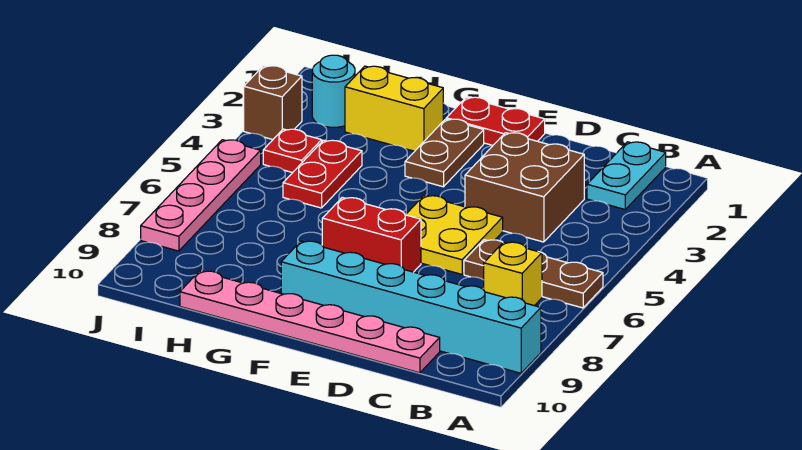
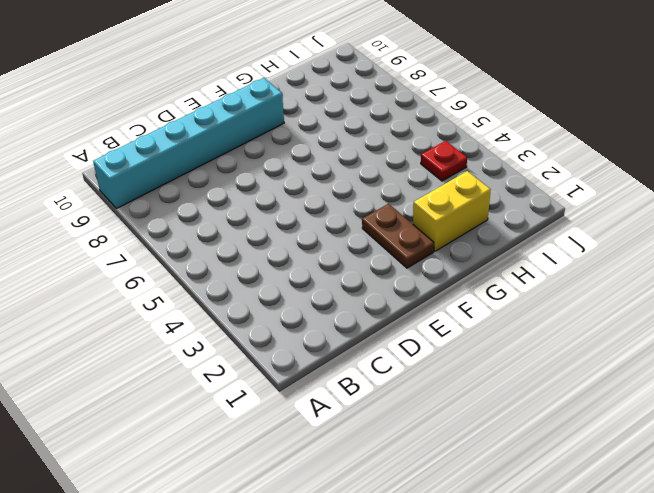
none -> brown plate A6:C6 level 1
none -> cyan plate B1:B2 level 1
none -> yellow brick B7 level 1

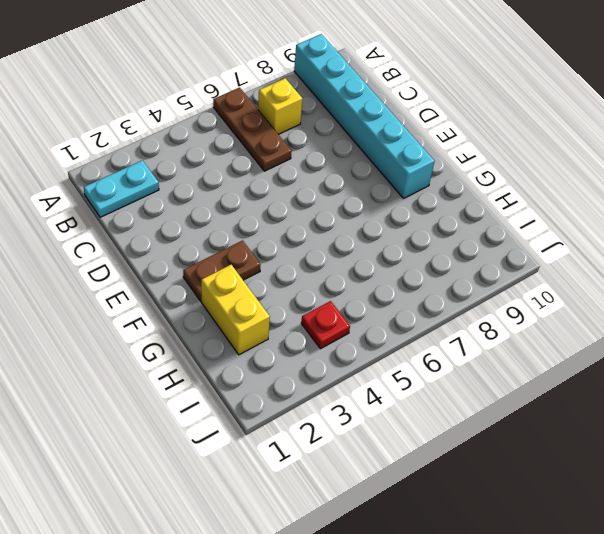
none -> brown brick C3:D4 level 1
none -> pink plate C10:H10 level 1
none -> yellow plate D5:E6 level 1

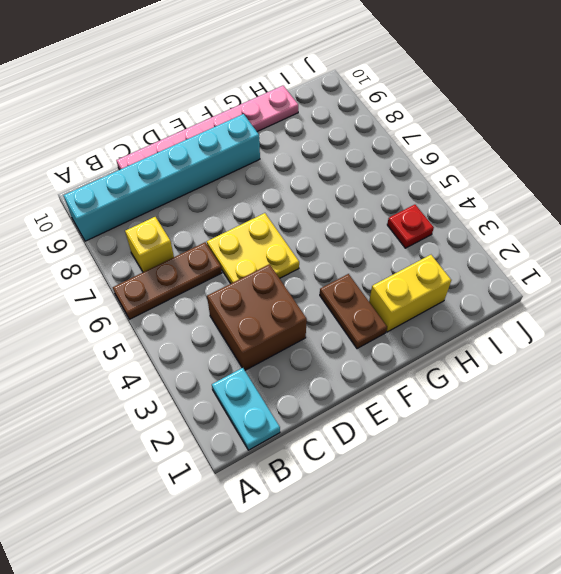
none -> red plate E1:F1 level 1
none -> red brick E7:F7 level 1
none -> red plate H4:H5 level 1

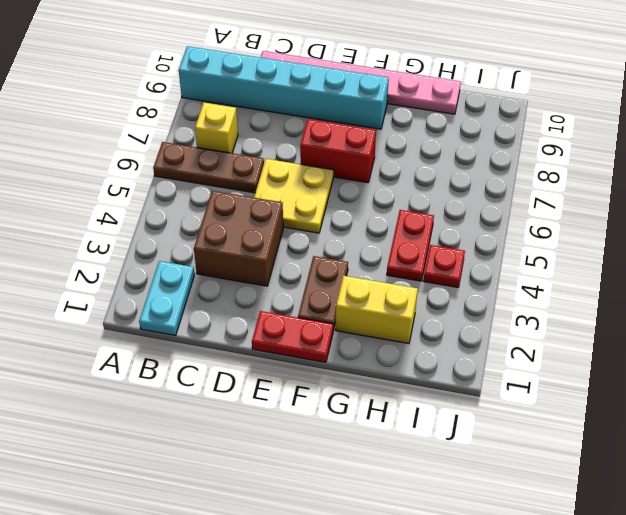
none -> cyan round brick I2 level 1
none -> brown brick J3 level 1
none -> pink plate J5:J8 level 1

